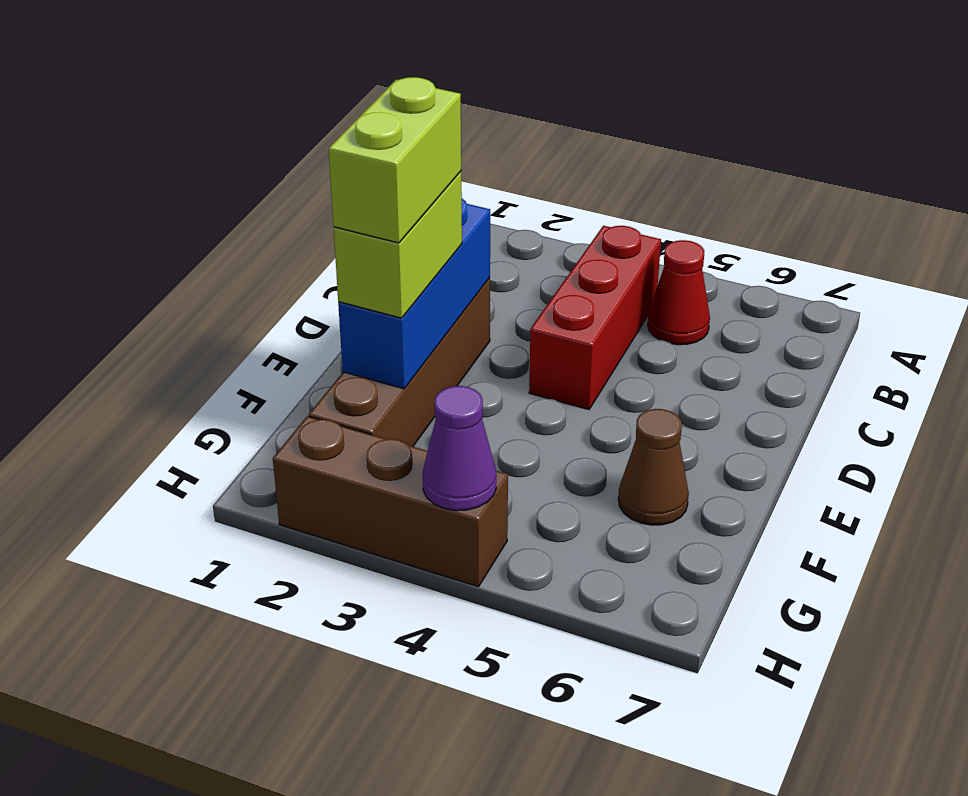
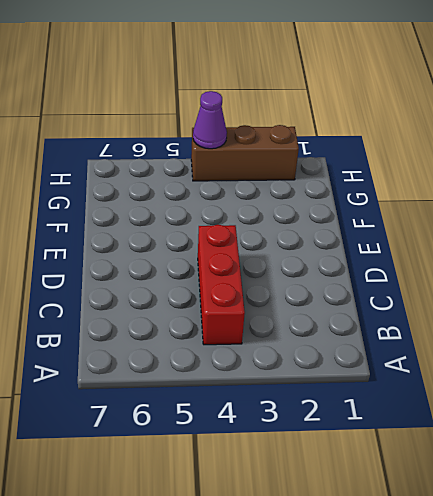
none -> red cone B5 level 1
none -> brown brick D2:G2 level 1

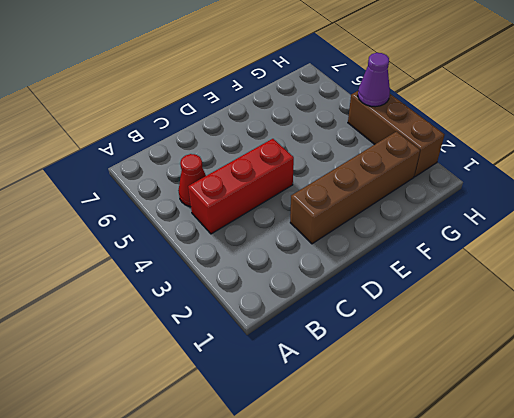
none -> brown cone F6 level 1
none -> blue brick D2:F2 level 2

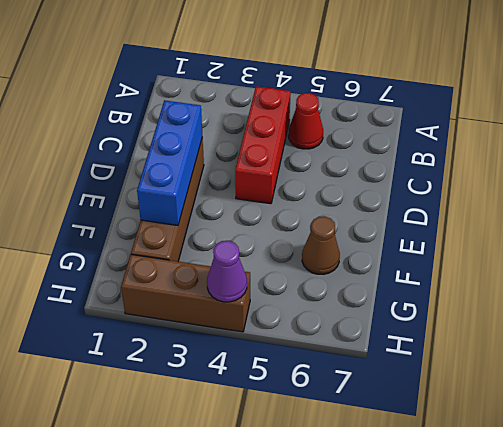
none -> lime brick E2:F2 level 3
none -> lime brick E2:F2 level 4

